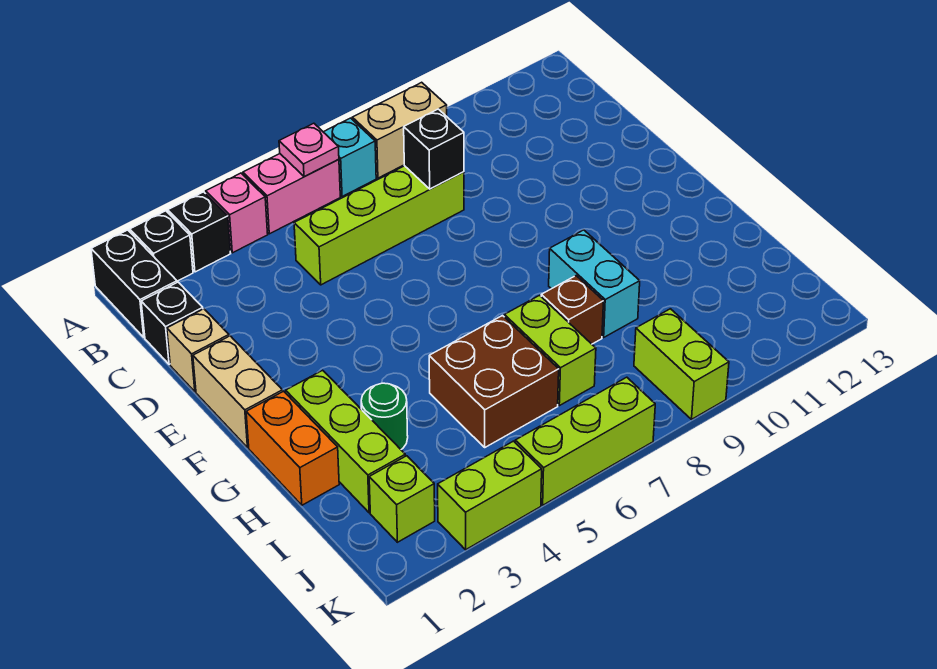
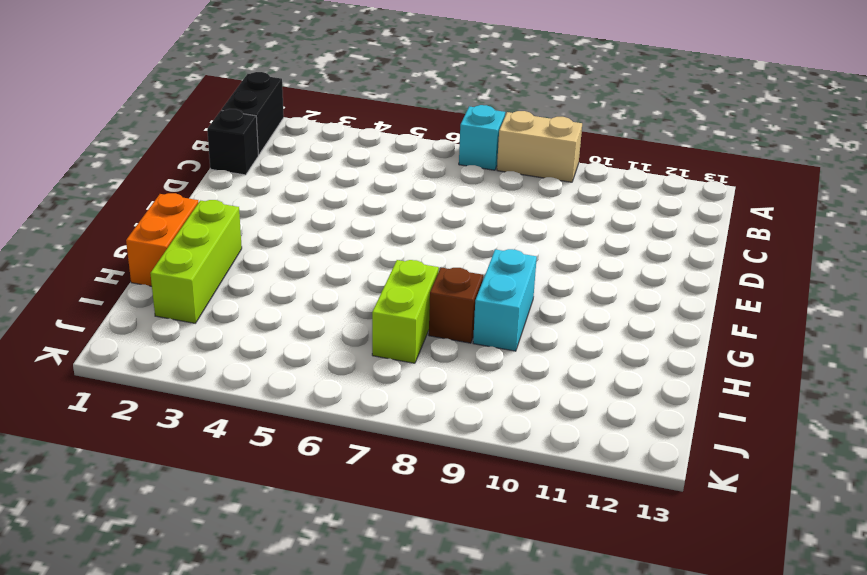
none -> black brick A2 level 1
none -> black brick A3 level 1
none -> pink brick A4 level 1

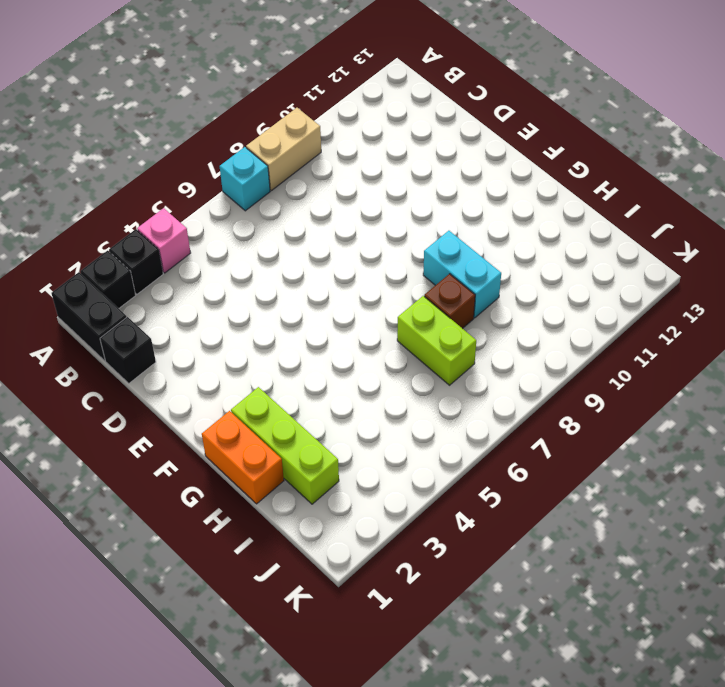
none -> pink brick A5:A6 level 1
none -> lime brick C5:C8 level 1
none -> tan brick D1 level 1

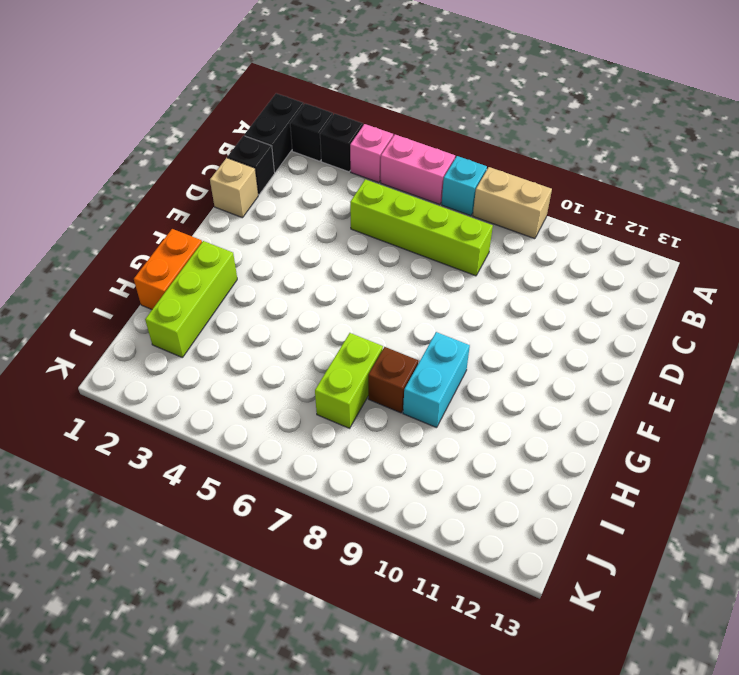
none -> tan brick E1:F1 level 1
none -> green round brick H3 level 1
none -> brown brick H5:I6 level 1

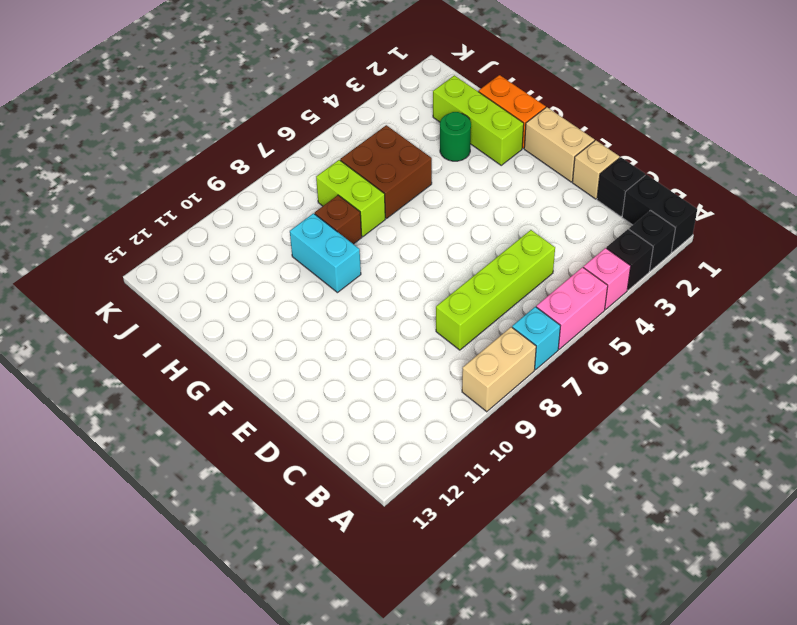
none -> lime brick J2 level 1
none -> lime brick J9:K9 level 1
none -> lime brick K3:K4 level 1

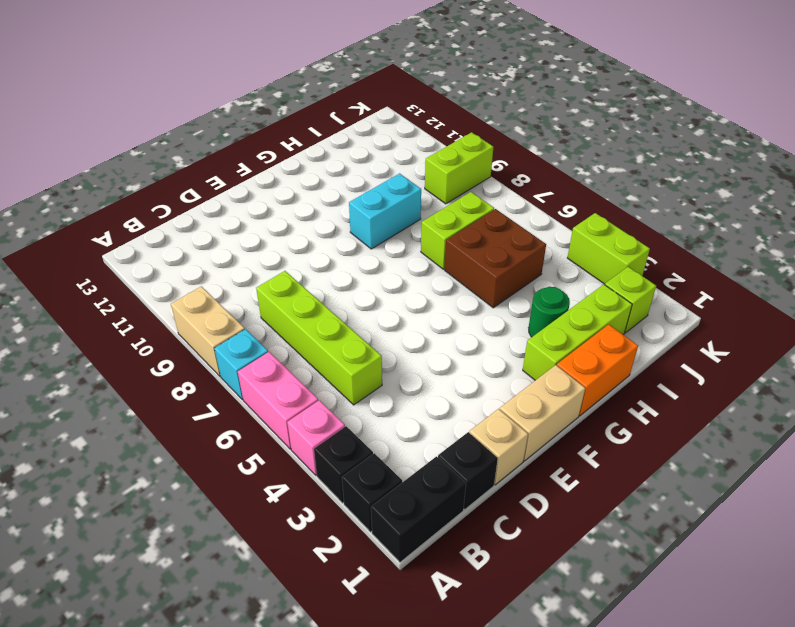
none -> brown brick H8 level 1
none -> lime brick K5:K7 level 1
none -> pink plate A6 level 2

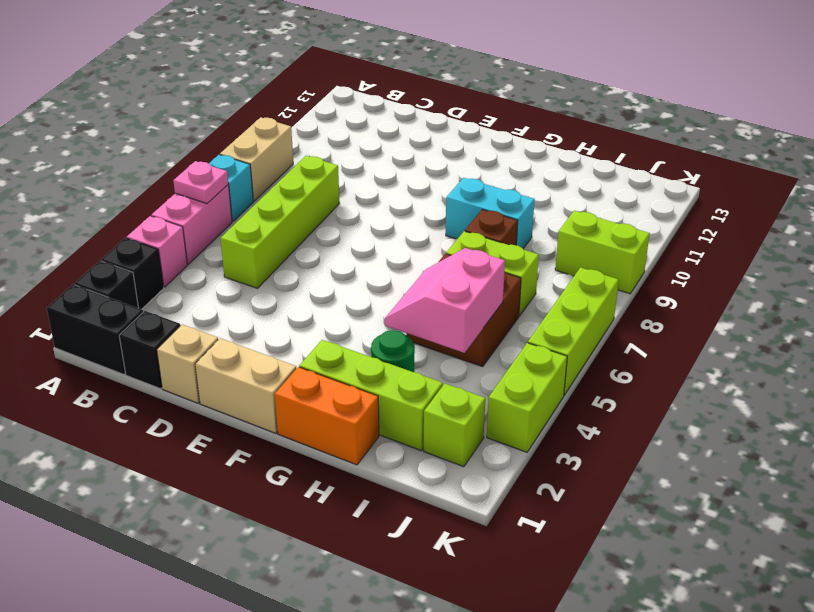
pink slope H4:I5 level 2 top I -> none
none -> black brick C8 level 2

